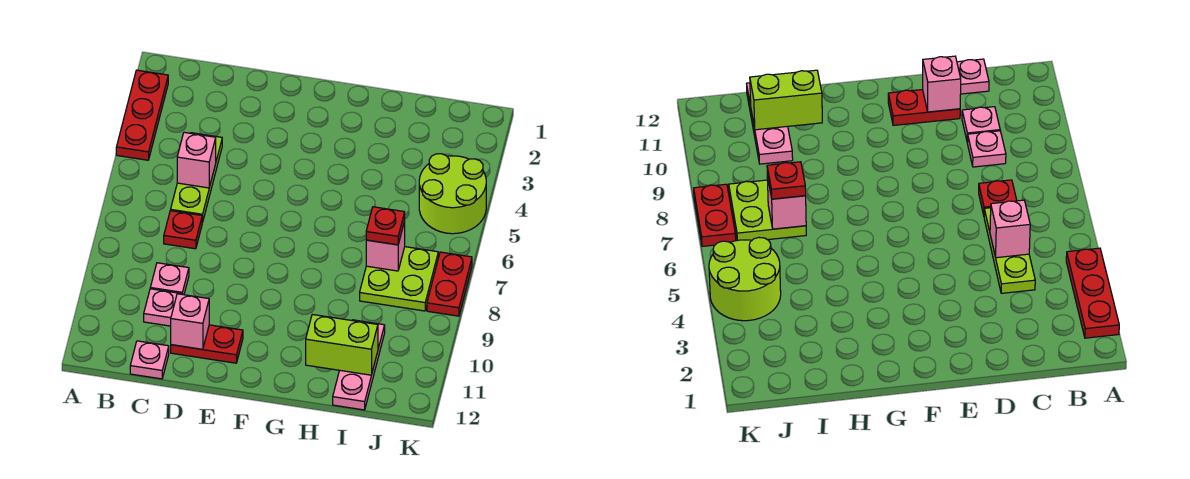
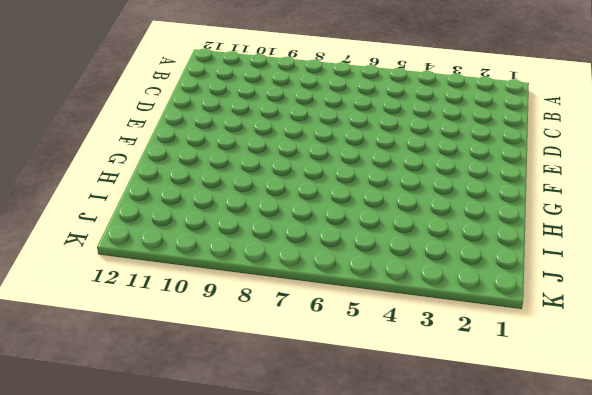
none -> red plate A2:A4 level 1
none -> lime plate C4:C6 level 1
none -> red plate C7 level 1

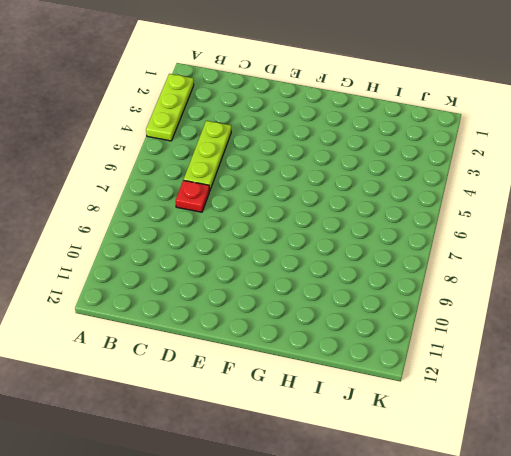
lime plate A2:A4 level 1 -> red plate A2:A4 level 1
none -> pink plate C9 level 1
none -> pink plate C10 level 1
none -> pink plate C12 level 1

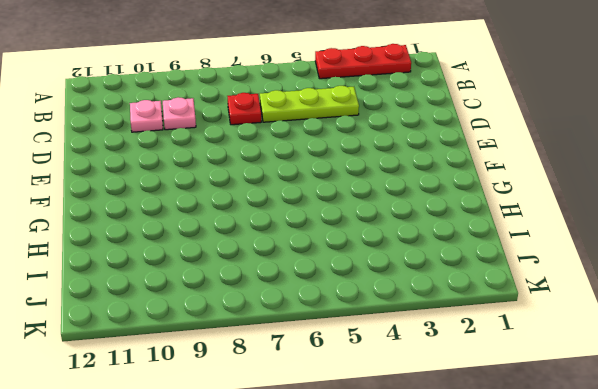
none -> pink plate C12 level 1
none -> red plate D11:E11 level 1
none -> lime plate I7:J8 level 1

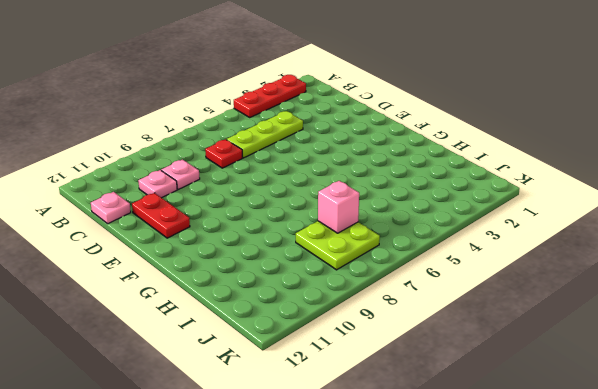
none -> pink plate I10:I12 level 1
none -> lime round brick J4:K5 level 1
none -> red plate K7:K8 level 1

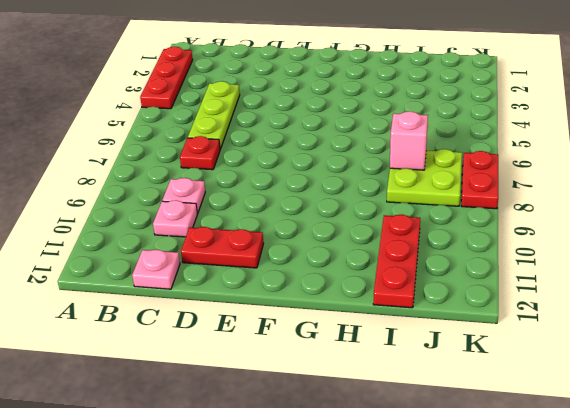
red plate I10:I12 level 1 -> pink plate I10:I12 level 1
none -> lime round brick J4:K5 level 1
none -> pink brick C5 level 2
none -> pink brick D11 level 2

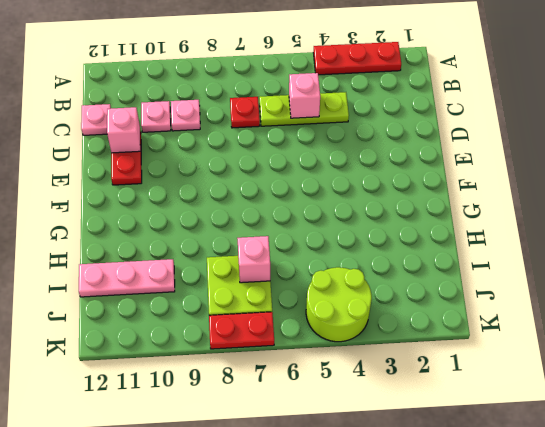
none -> lime brick H11:I11 level 2
none -> red plate I7 level 3

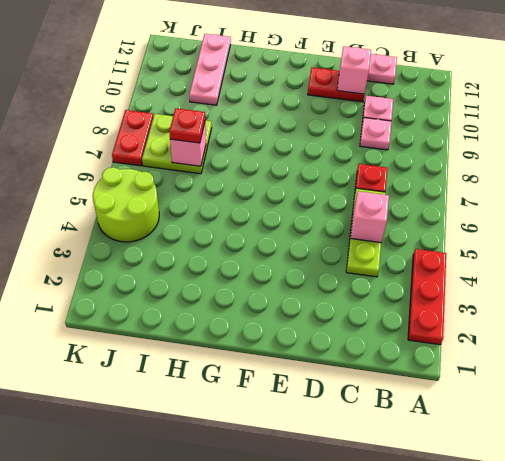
none -> lime brick H11:I11 level 2

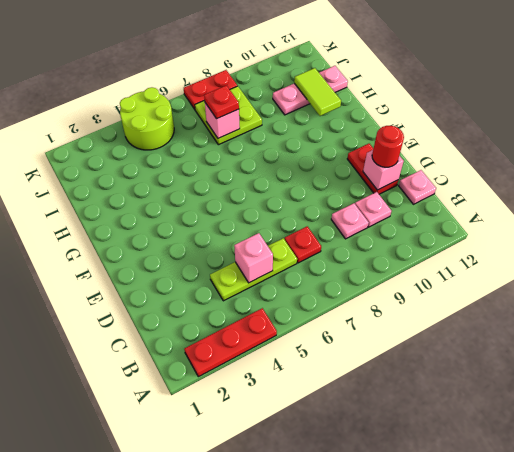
red round brick D11 level 3 -> none
lime tile H11:I11 level 2 -> lime brick H11:I11 level 2

